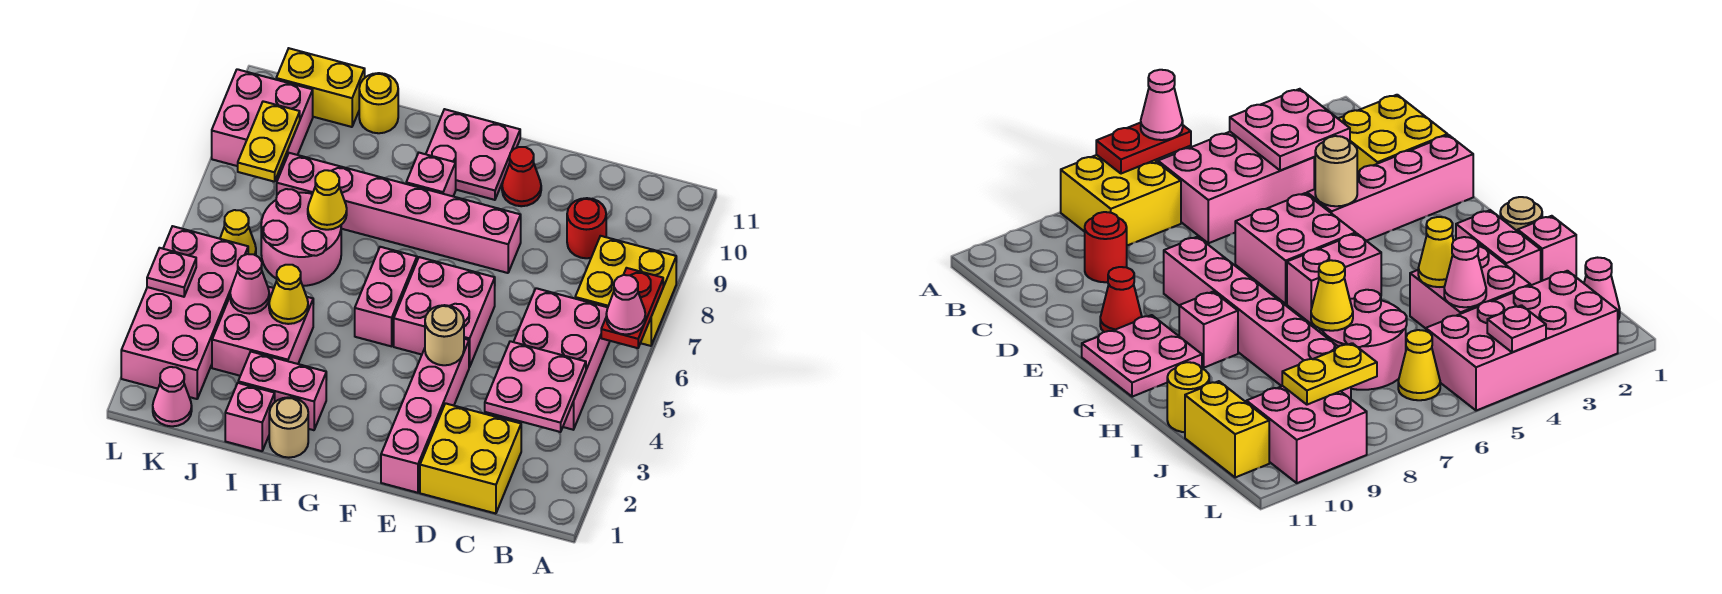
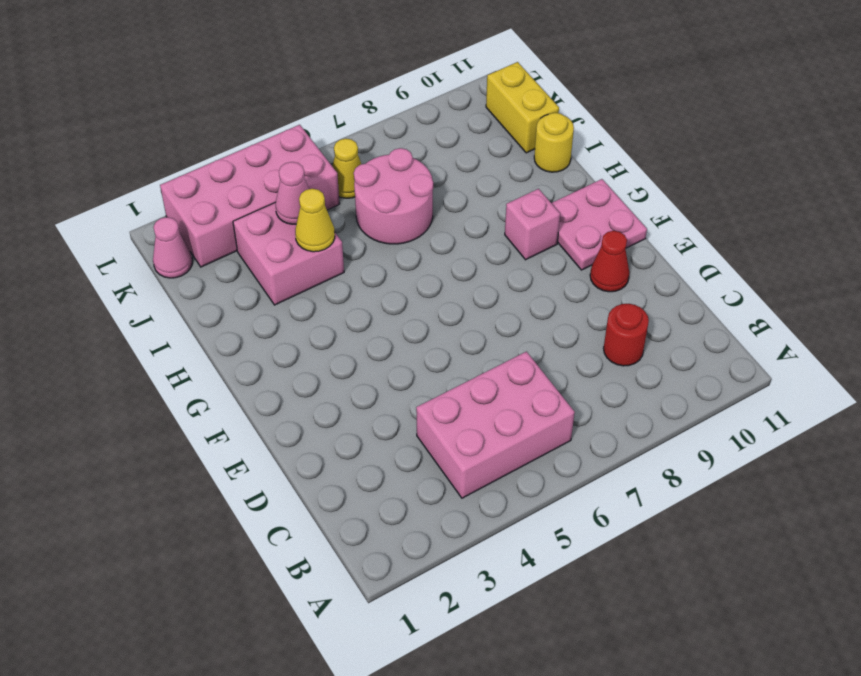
none -> yellow brick A7:B8 level 1
none -> yellow brick C1:D2 level 1
none -> pink brick E1:E4 level 1
none -> pink brick E5:F6 level 1

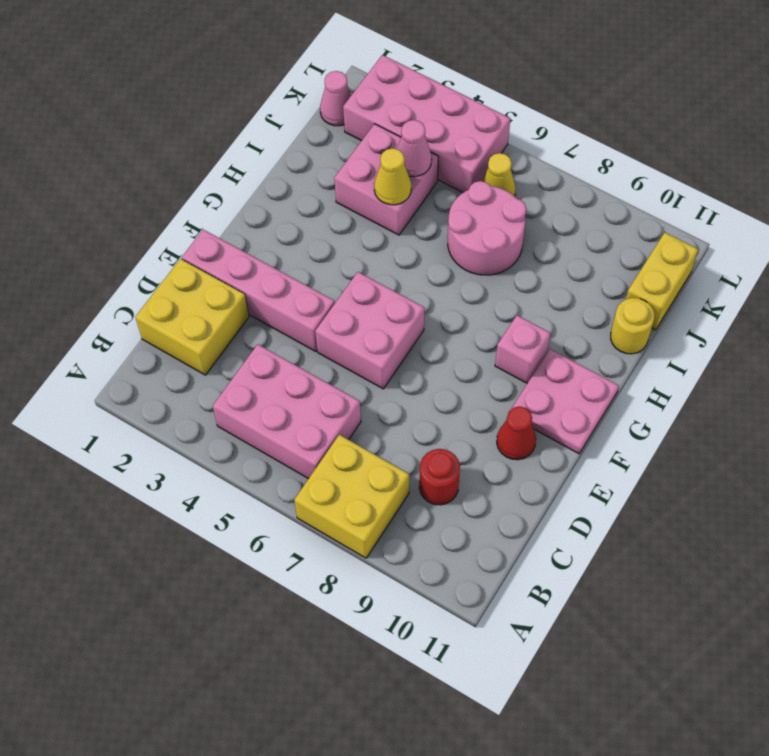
none -> pink brick E8:J8 level 1
none -> pink brick G5:G6 level 1
none -> tan round brick H1 level 1
none -> pink brick H2:I2 level 1

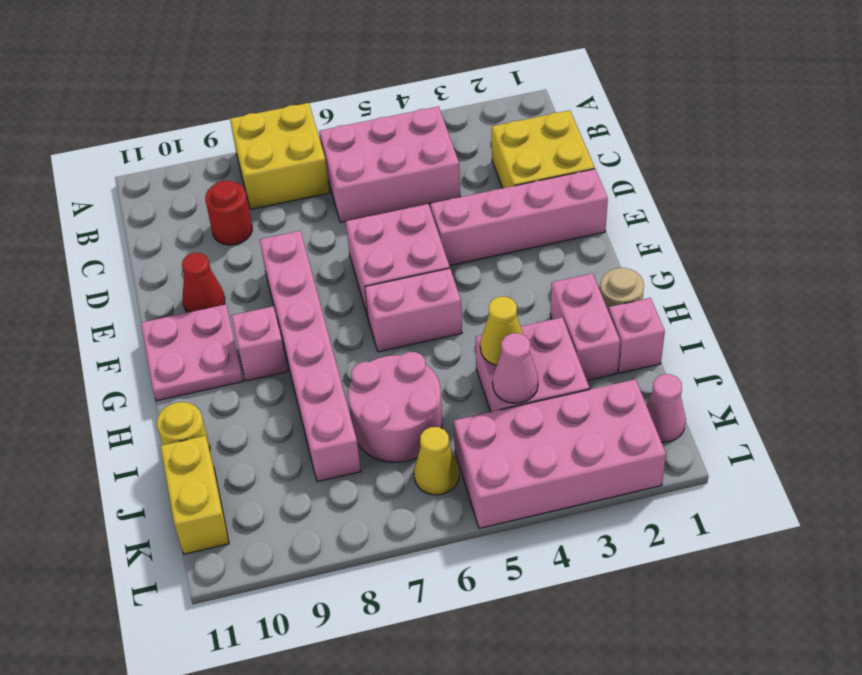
none -> pink brick K9:L10 level 1
none -> red plate A6:A7 level 2
none -> pink plate B3:C4 level 2
none -> tan round brick E4 level 2

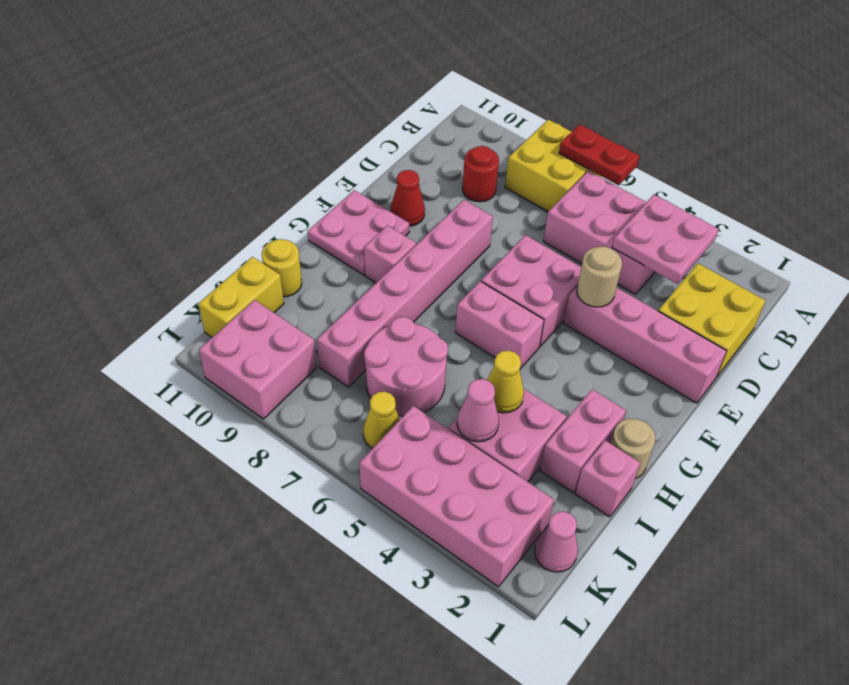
none -> yellow cone I7 level 2
none -> yellow plate K8:K9 level 2
none -> pink plate L4 level 2
none -> pink cone A6 level 3

